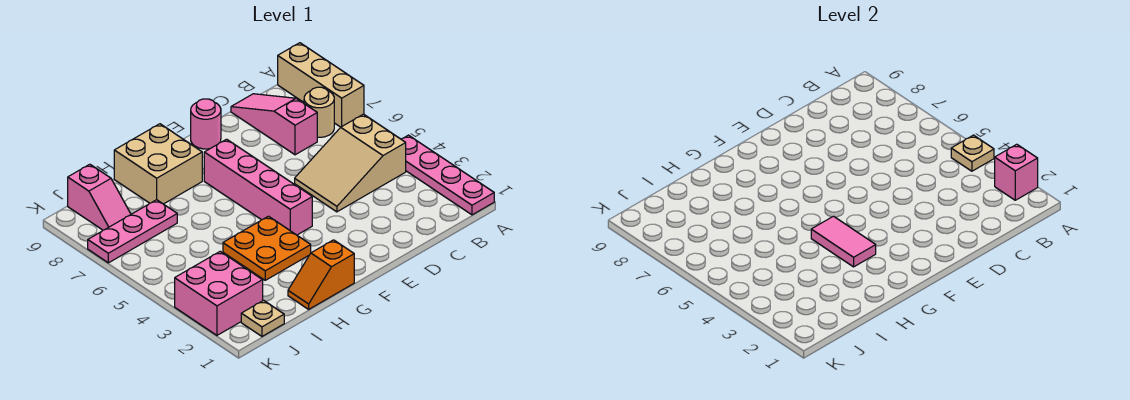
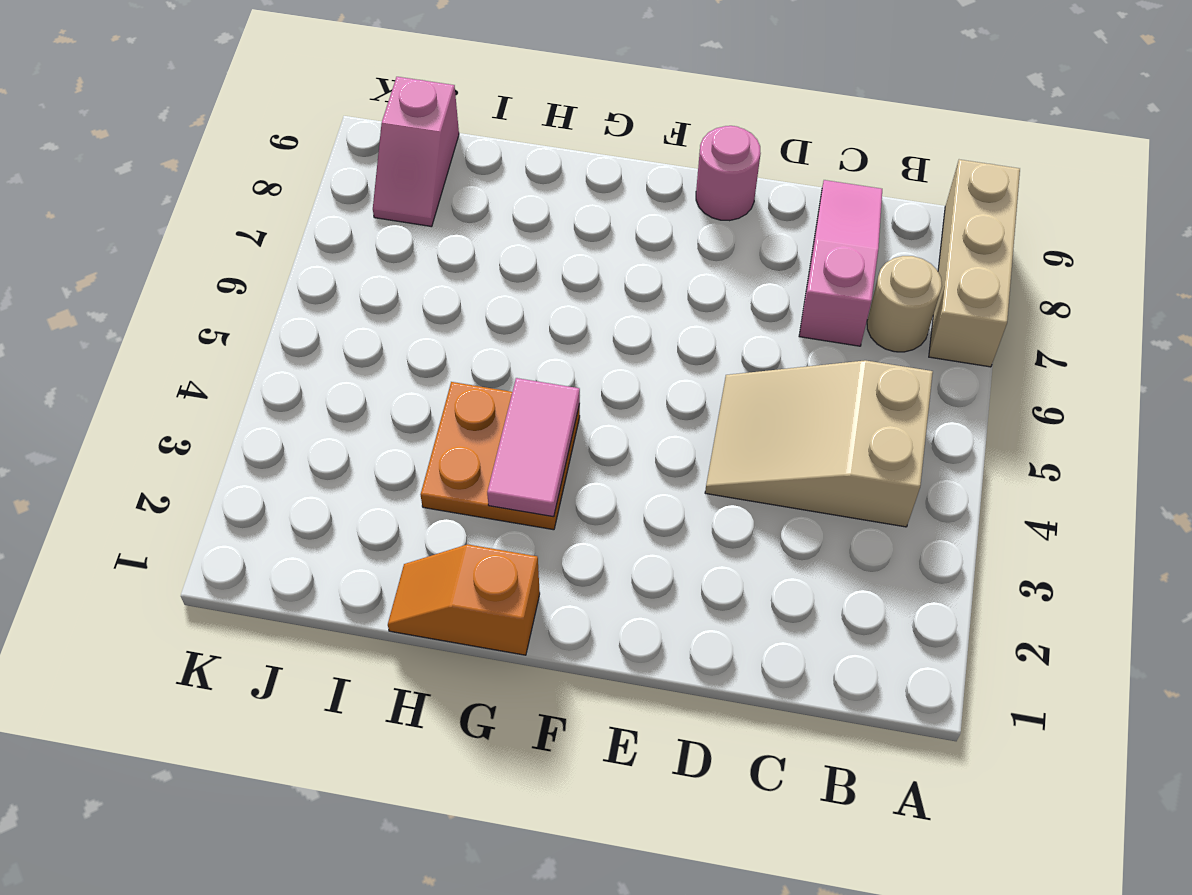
none -> pink plate A1:A4 level 1
none -> pink brick F4:F7 level 1
none -> tan brick G8:H9 level 1

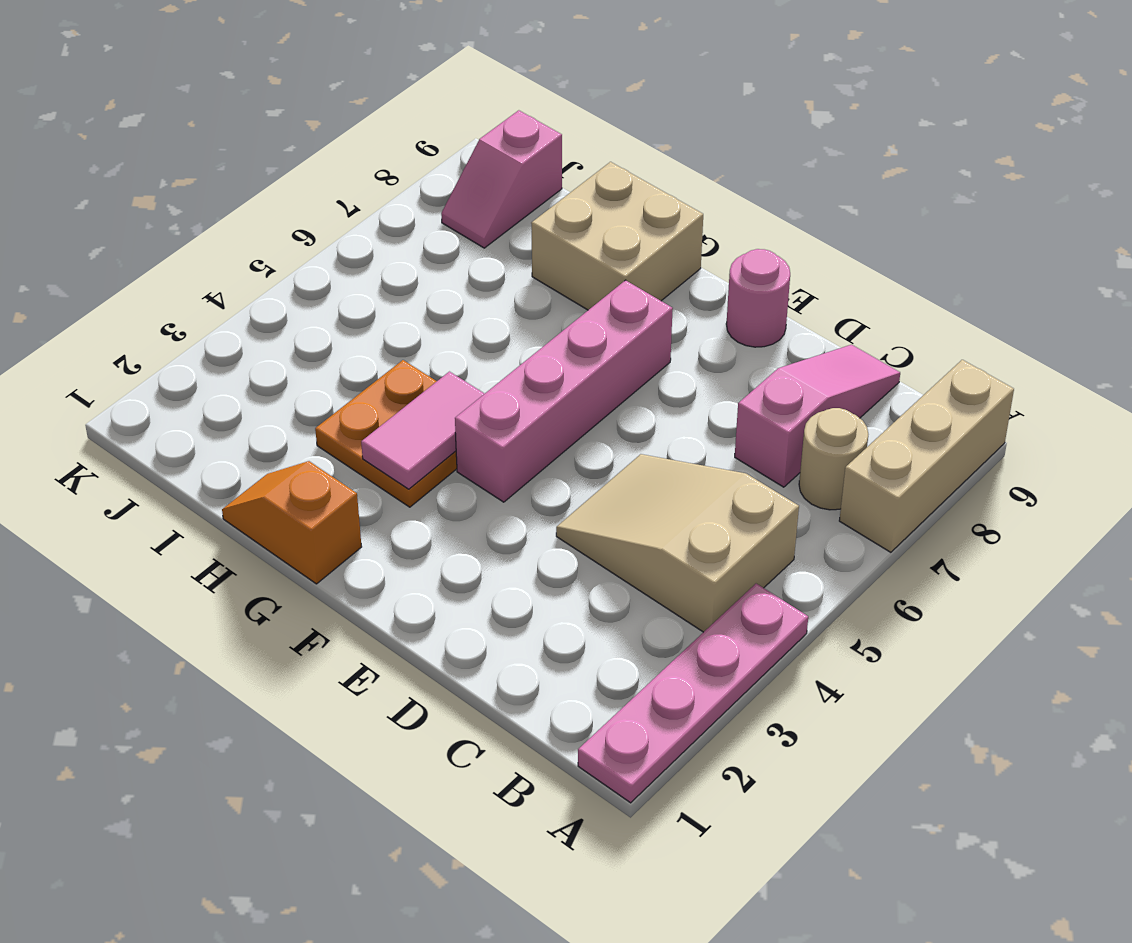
none -> pink plate I7:K7 level 1
none -> tan plate J1 level 1
none -> pink brick J2:K3 level 1

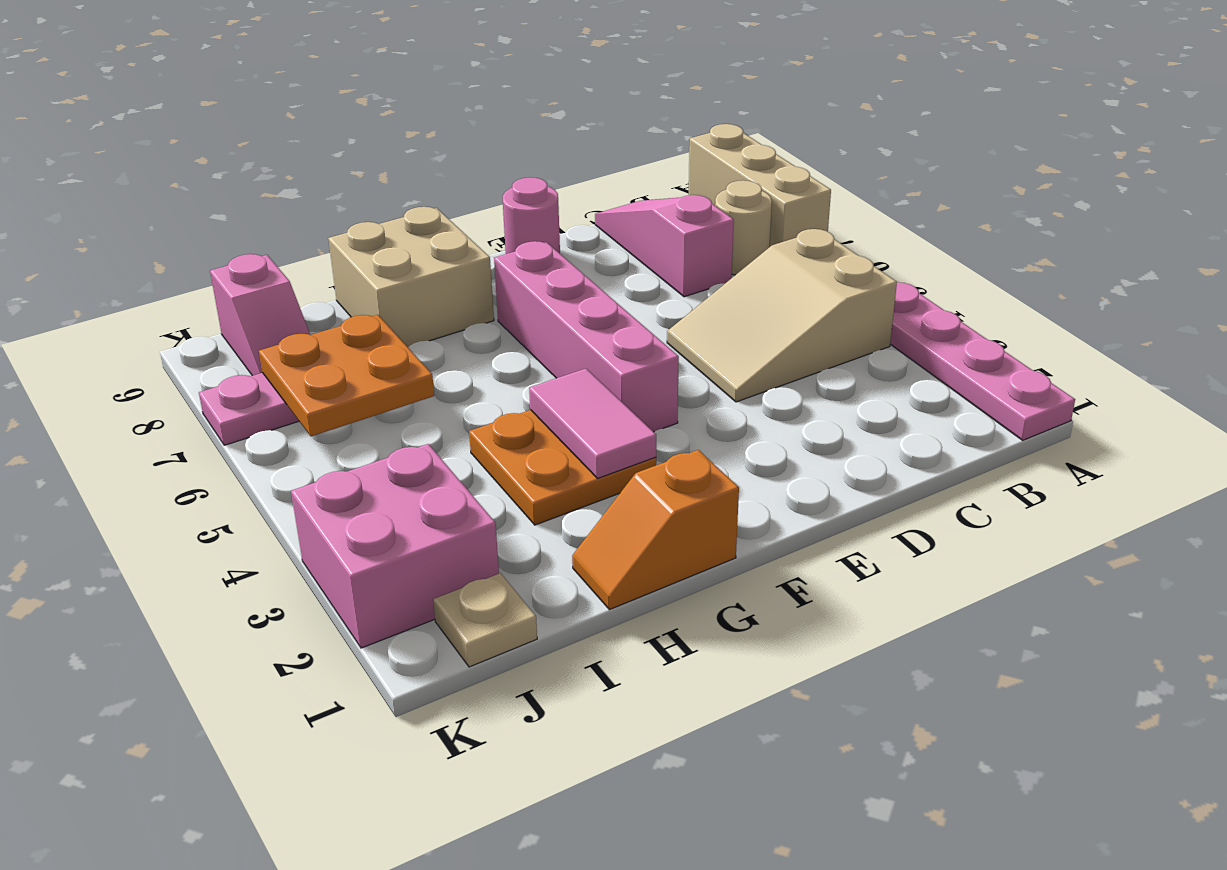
orange plate I6:J7 level 2 -> none
none -> pink brick A2 level 2
none -> tan plate A4 level 2

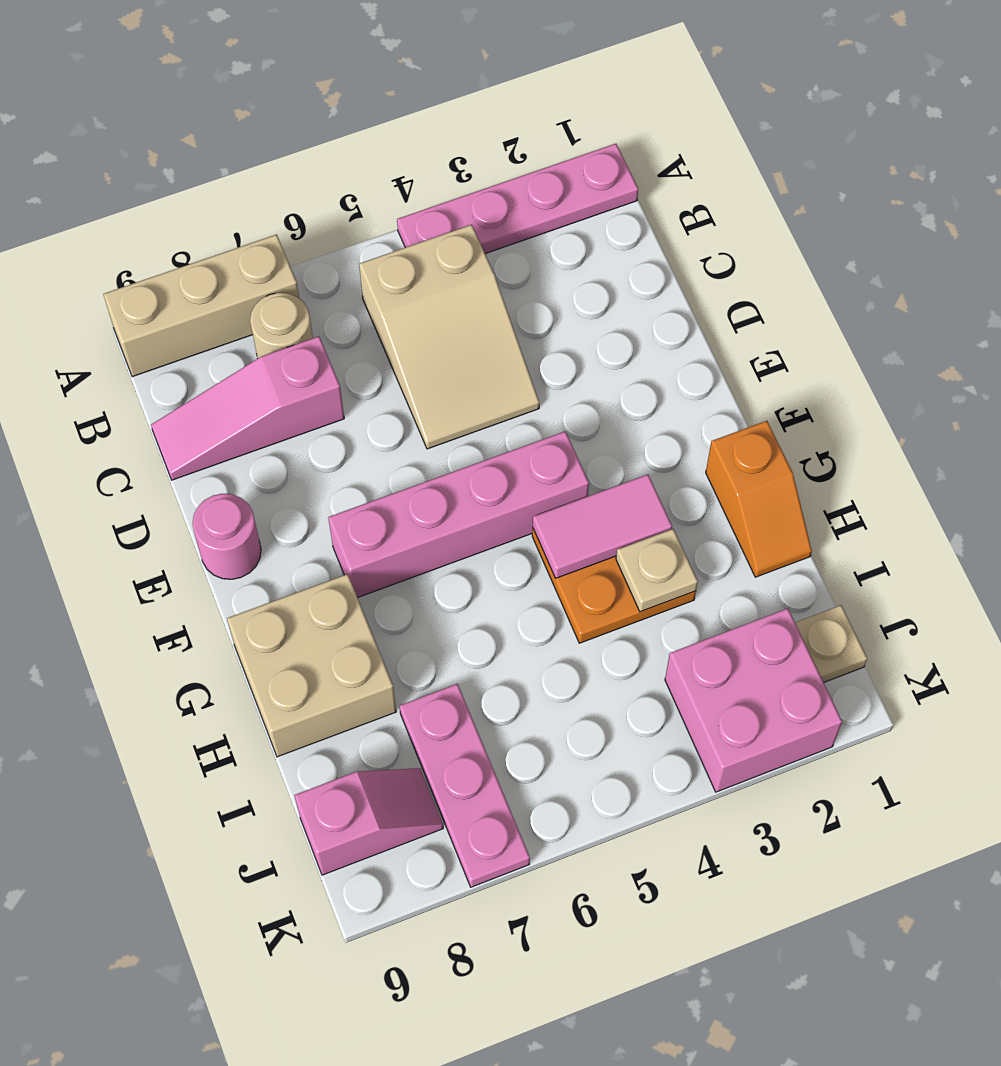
tan plate H3 level 2 -> tan plate A4 level 2
none -> pink brick A2 level 2

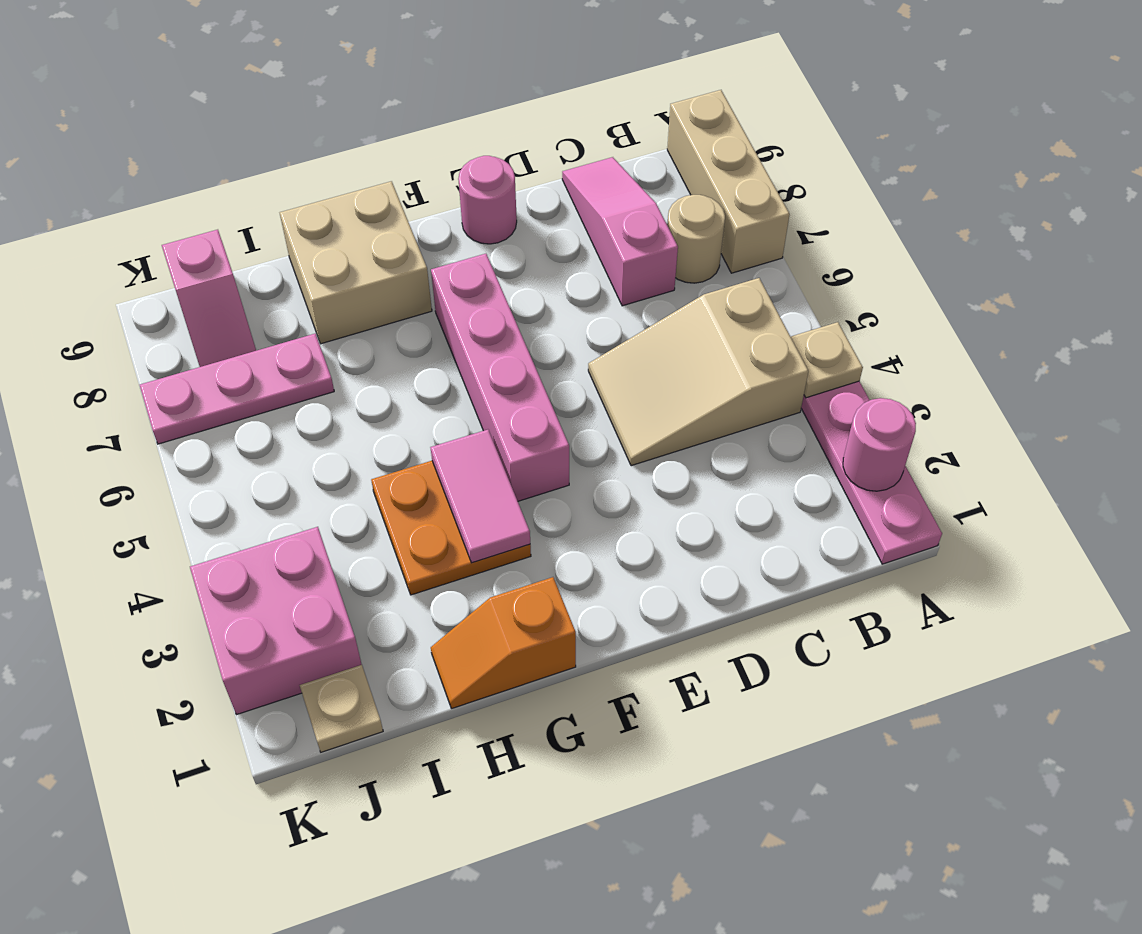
pink round brick A2 level 2 -> pink brick A2 level 2

